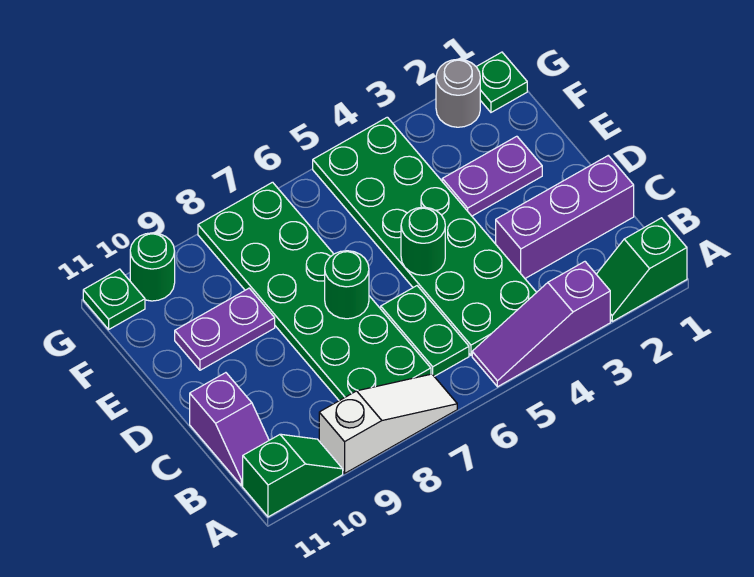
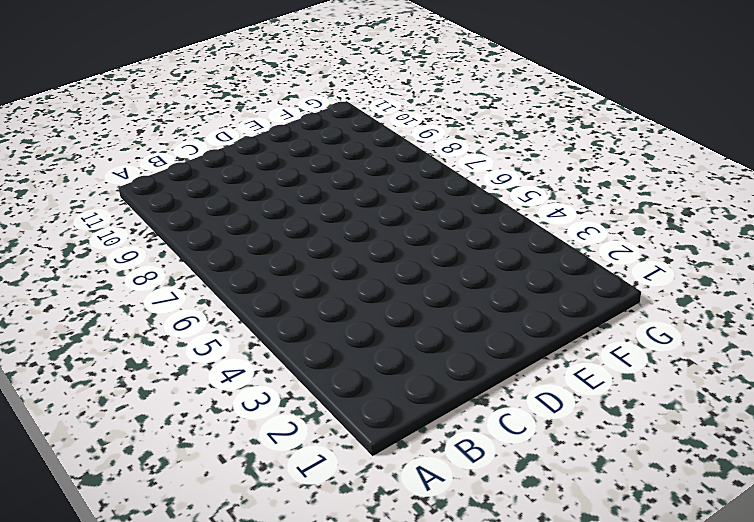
none -> green slope A1:A2 level 1 top 1
none -> purple slope A3:A5 level 1 top 3
none -> white slope A7:A9 level 1 top 9

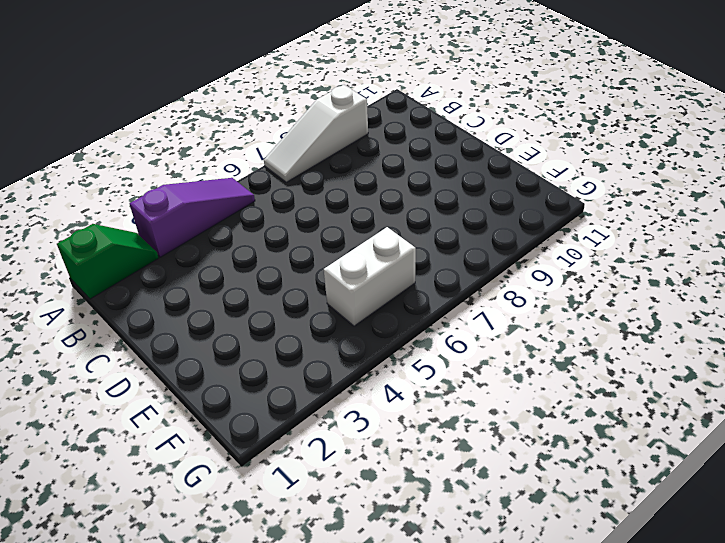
white brick F5:F6 level 1 -> green plate B4:G5 level 1
none -> green slope A10:A11 level 1 top 11
none -> green plate B6:C6 level 1
none -> green plate B7:G8 level 1

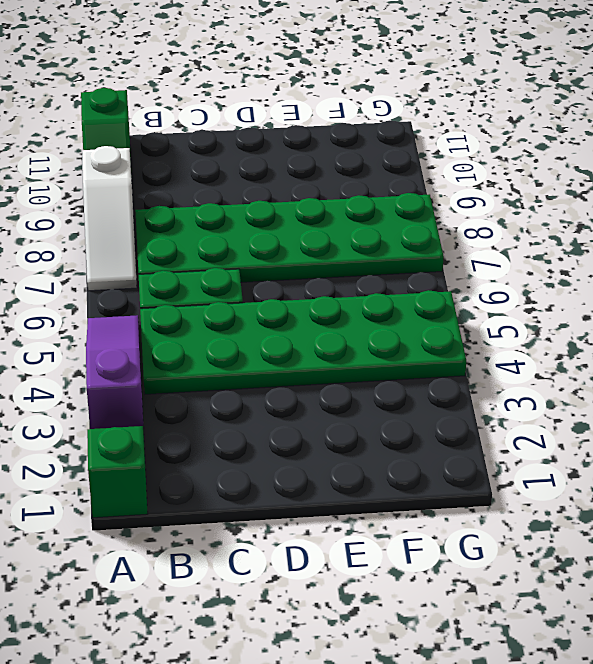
none -> purple slope B11:C11 level 1 top C
none -> purple brick C1:C3 level 1
none -> purple plate E2:E3 level 1

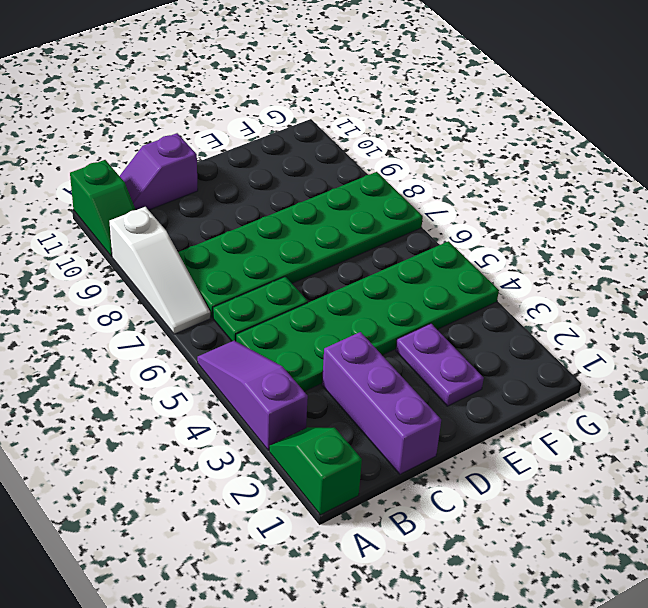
none -> purple plate E9:E10 level 1
none -> green plate G1 level 1
none -> grey round brick G2 level 1

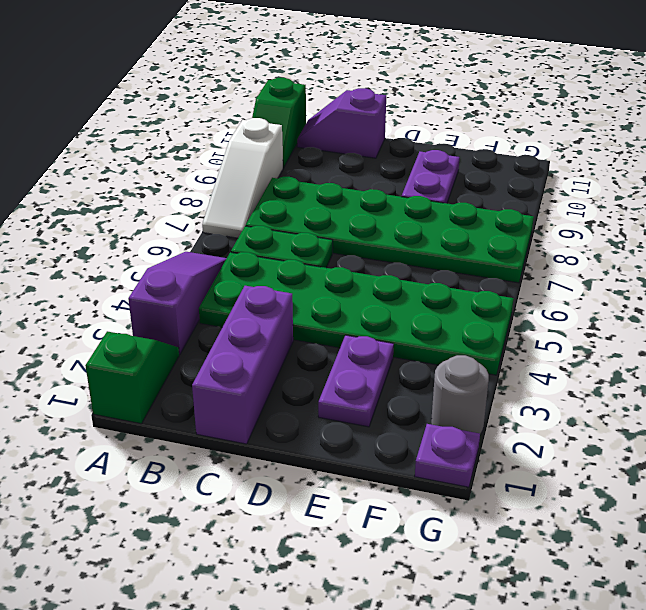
purple plate G1 level 1 -> green plate G1 level 1
none -> green round brick G10 level 1
none -> green plate G11 level 1
none -> green round brick D5 level 2

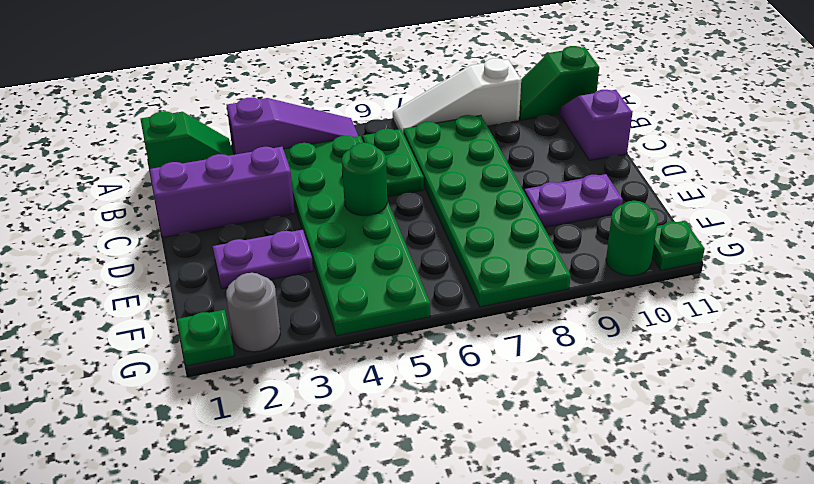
none -> green round brick D7 level 2

